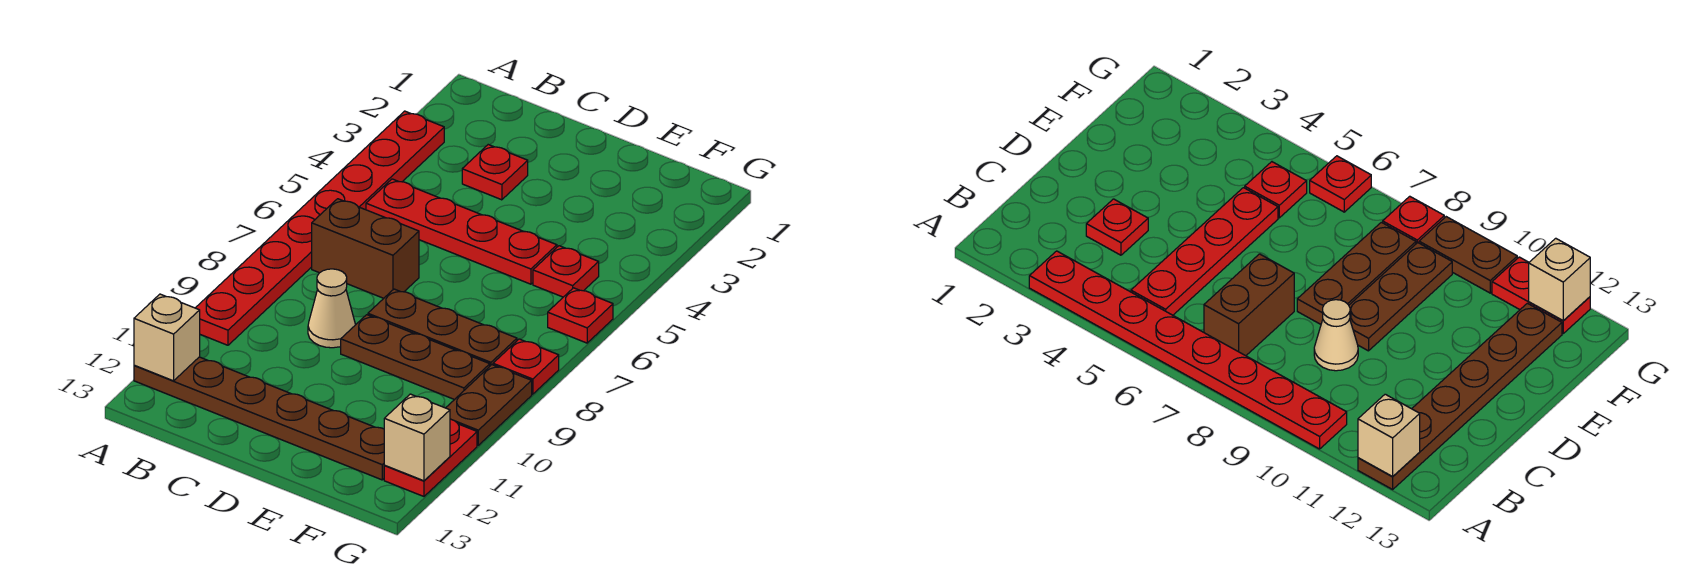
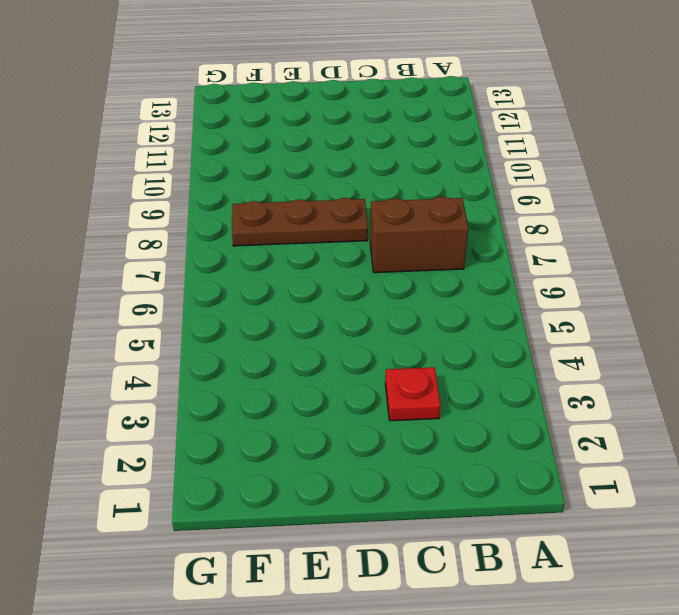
none -> red plate A3:A10 level 1
none -> brown plate A12:F12 level 1
none -> red plate B5:E5 level 1

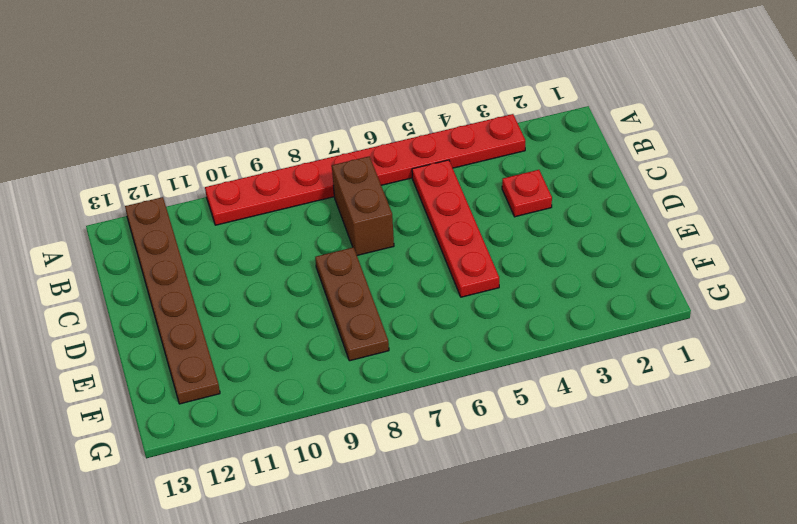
none -> tan cone C9 level 1
none -> brown plate D9:F9 level 1
none -> red plate F5 level 1

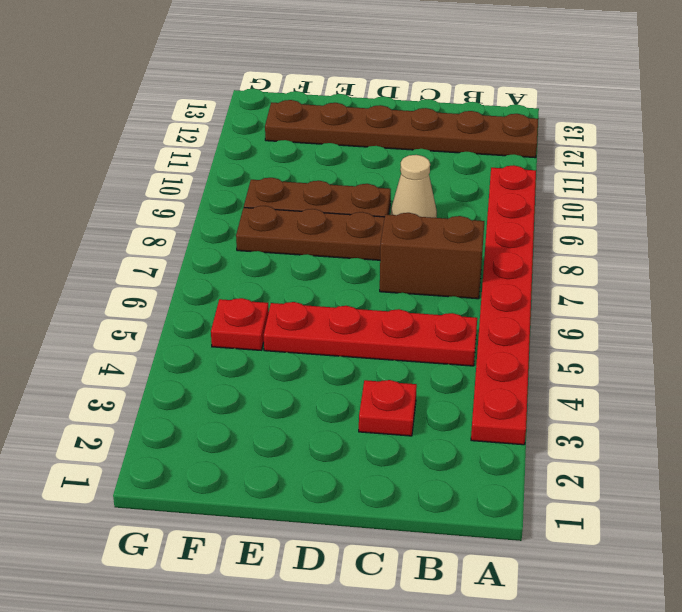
none -> red plate G6 level 1
none -> red plate G8 level 1
none -> brown plate G9:G10 level 1

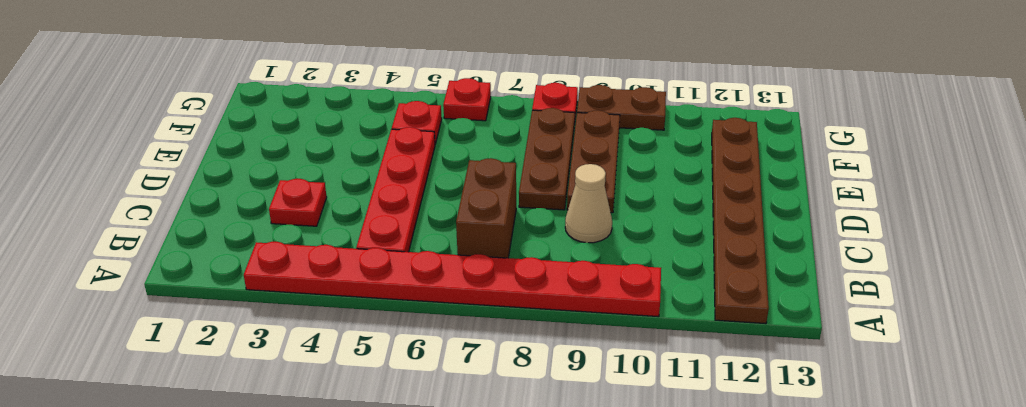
none -> red plate G11:G12 level 1
none -> tan brick A12 level 2
none -> tan brick G12 level 2

